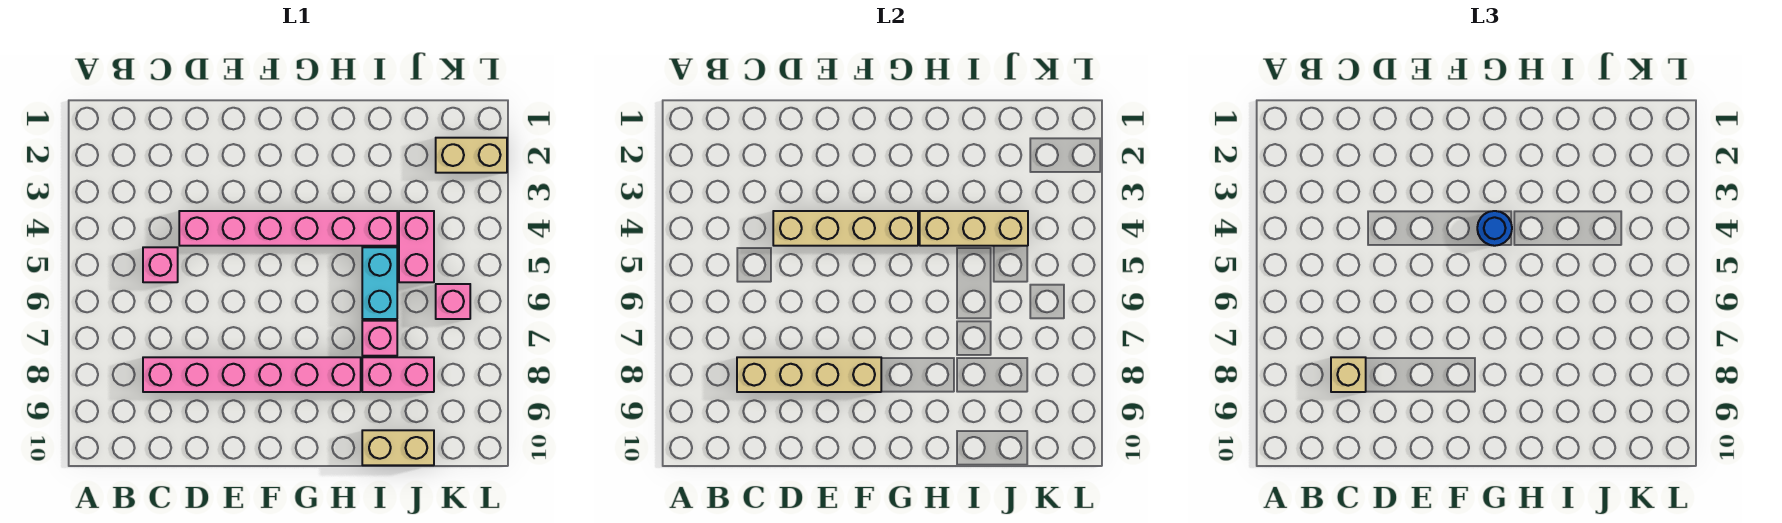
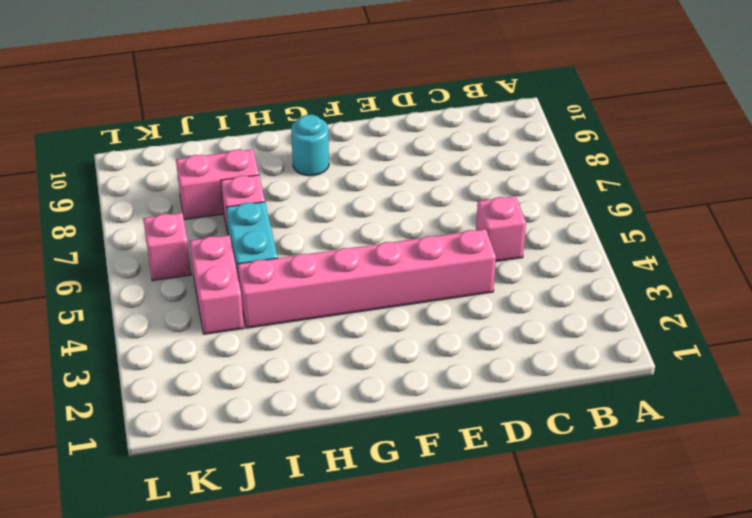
cyan round brick G9 level 1 -> none
none -> pink brick C8:H8 level 1
none -> tan brick I10:J10 level 1
none -> tan brick K2:L2 level 1

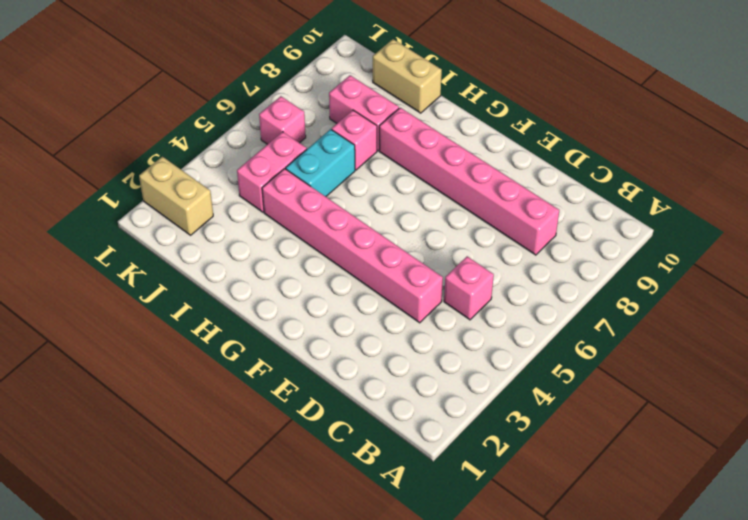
none -> tan brick C8:F8 level 2
none -> tan brick D4:G4 level 2
none -> tan brick H4:J4 level 2

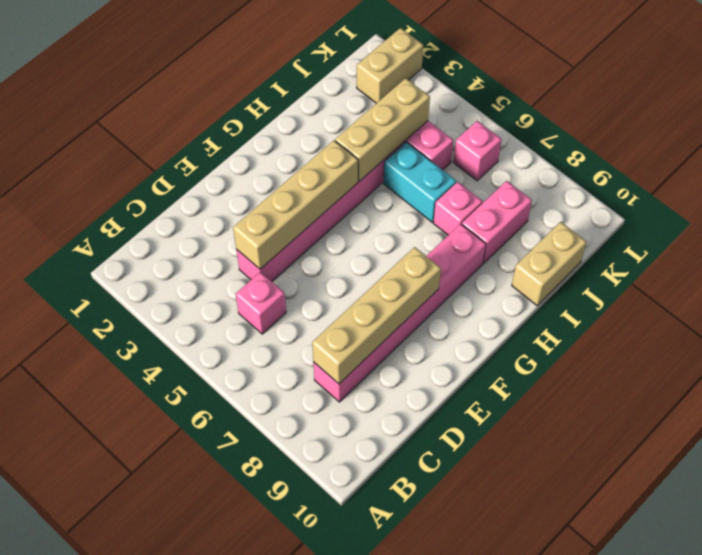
none -> tan brick C8 level 3
none -> blue round brick G4 level 3

